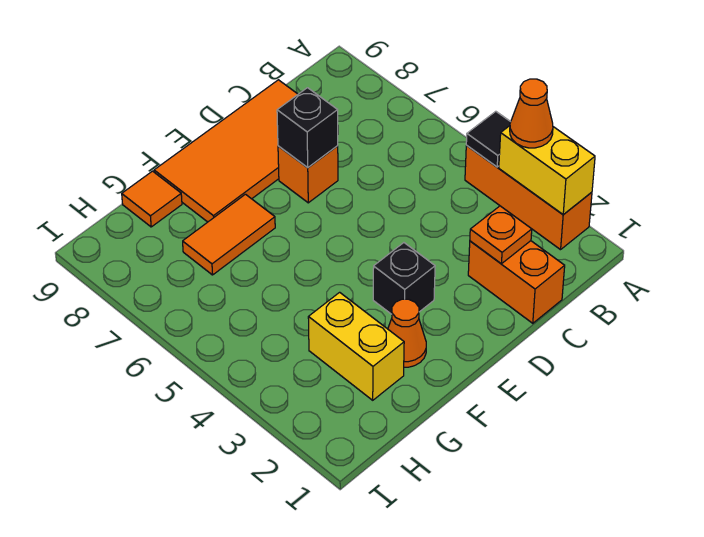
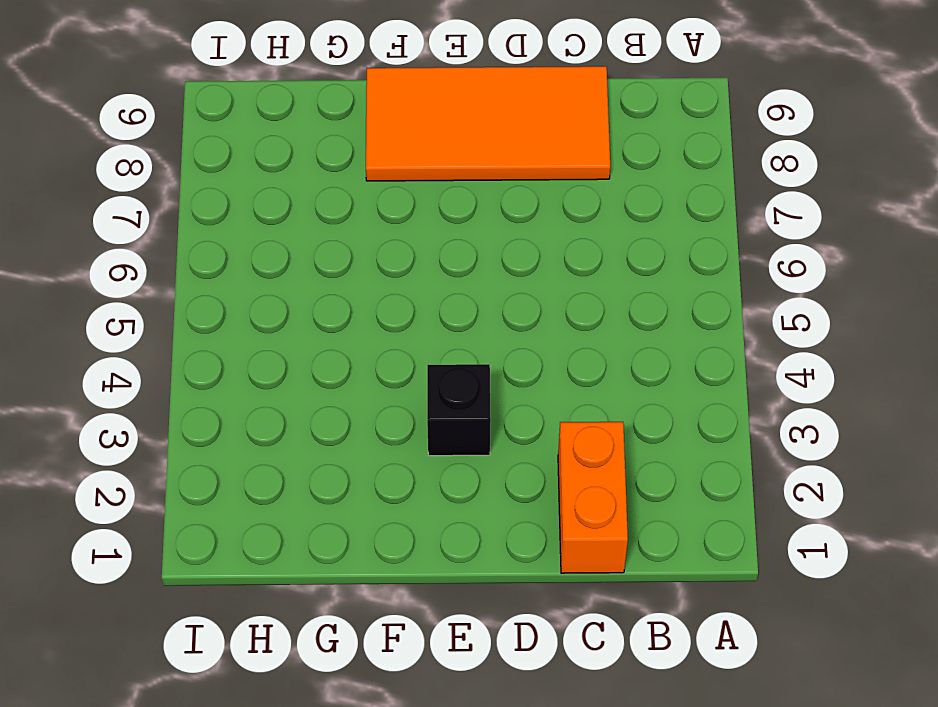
none -> orange brick A2:A4 level 1
none -> orange brick D7 level 1
none -> orange cone F2 level 1

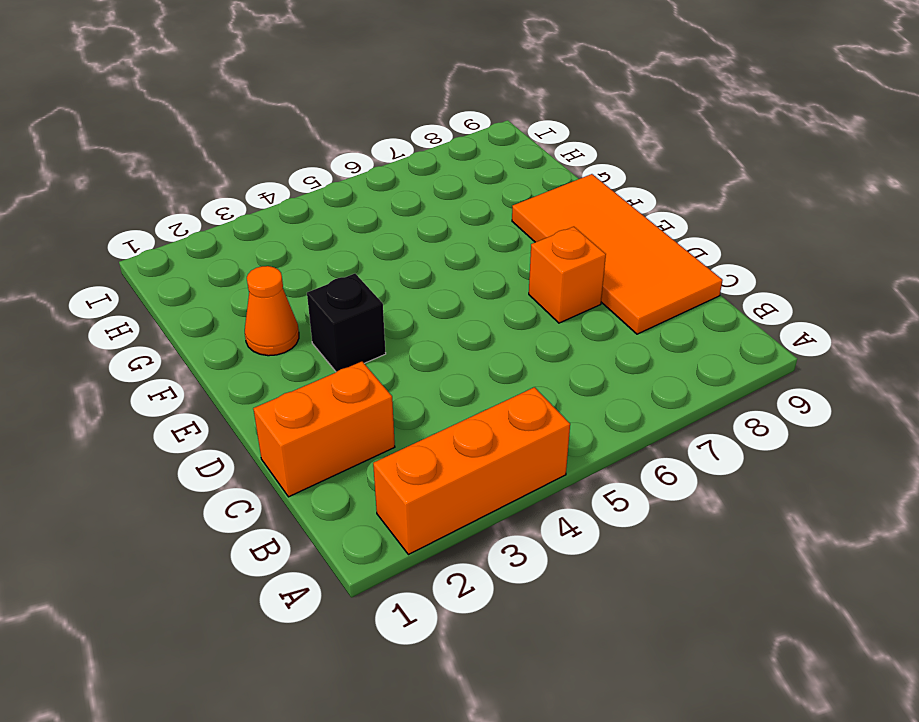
none -> orange tile F7:G7 level 1
none -> yellow brick G2:G3 level 1
none -> orange tile G9 level 1

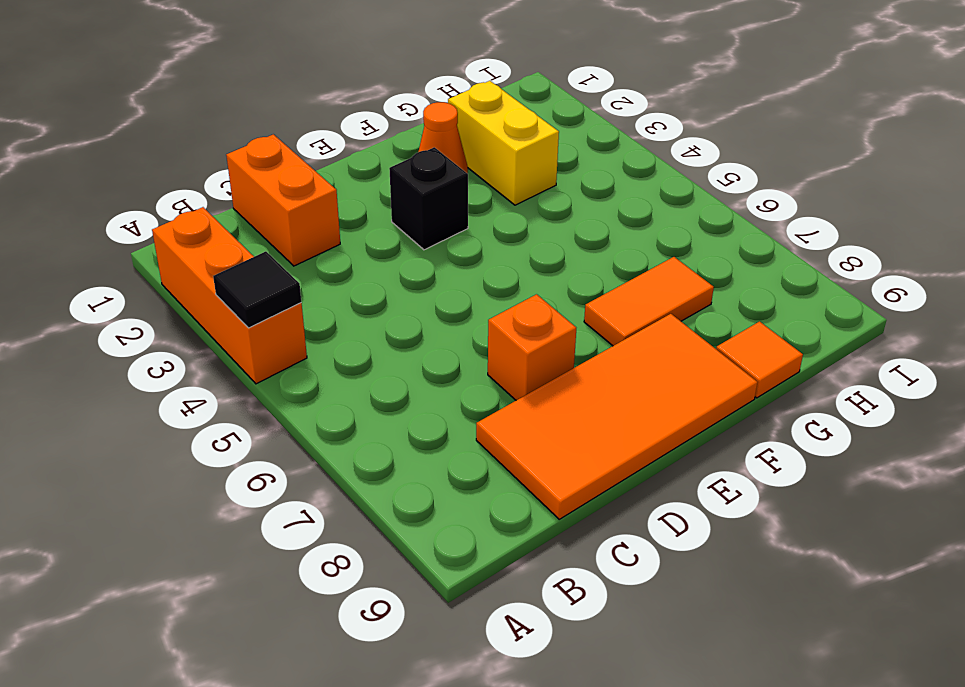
none -> yellow brick A2:A3 level 2
none -> orange plate C2 level 2
none -> black brick D7 level 2

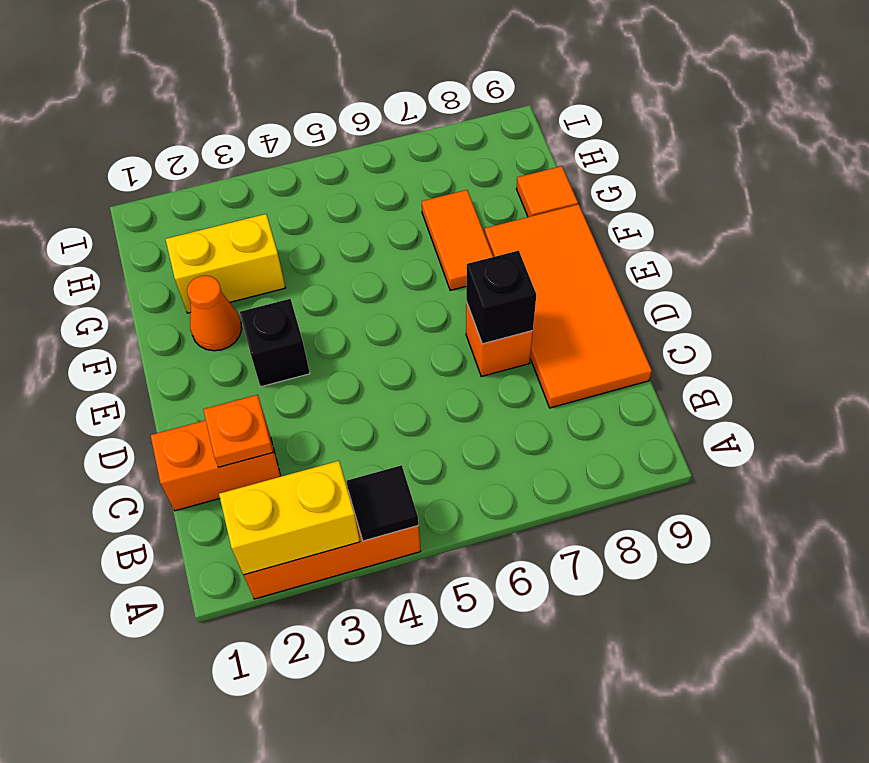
none -> orange cone A3 level 3

